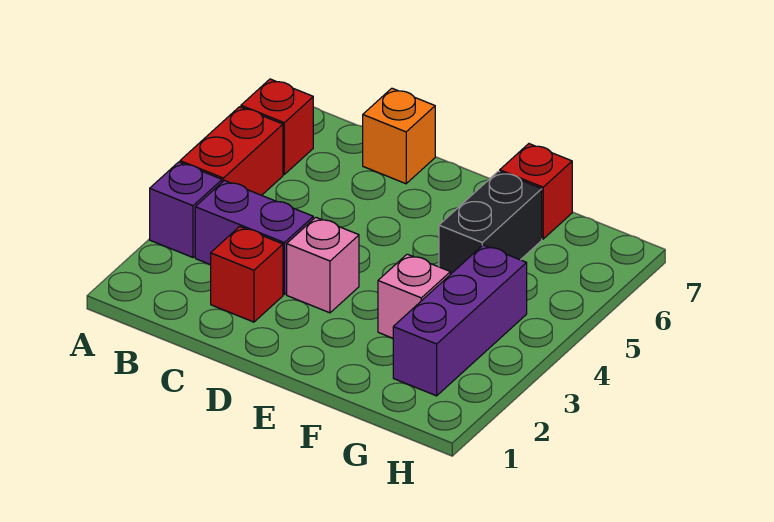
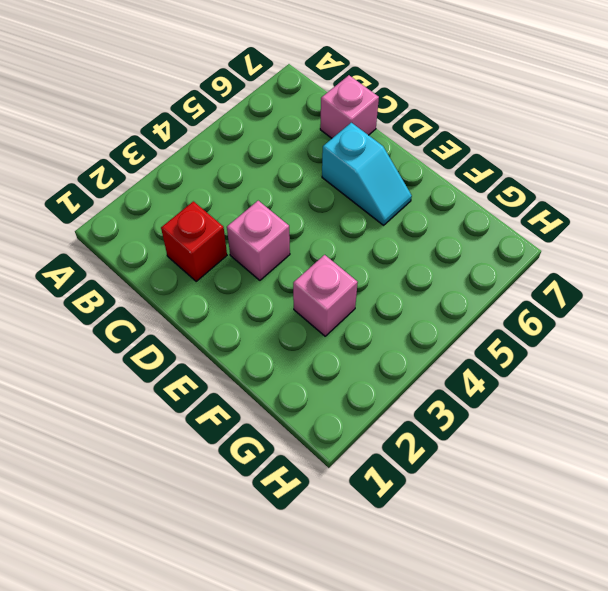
pink brick C7 level 1 -> orange brick C7 level 1
cyan slope D6:E6 level 1 top D -> none
none -> purple brick A3 level 1
none -> red brick A4:A5 level 1

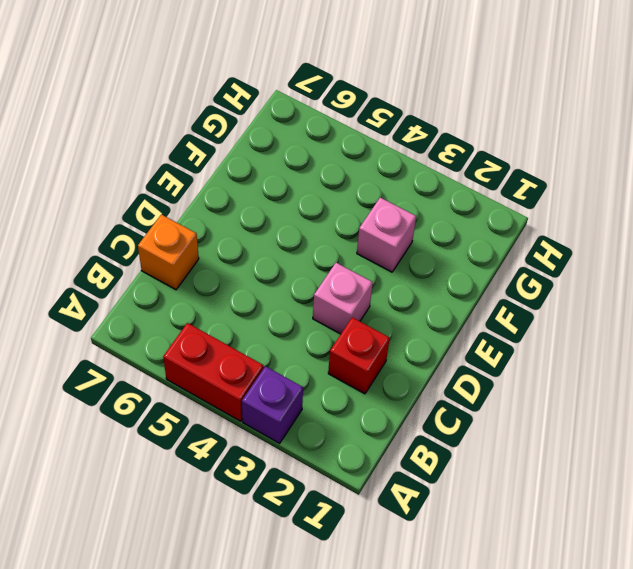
none -> red brick A6 level 1
none -> purple brick B3:C3 level 1

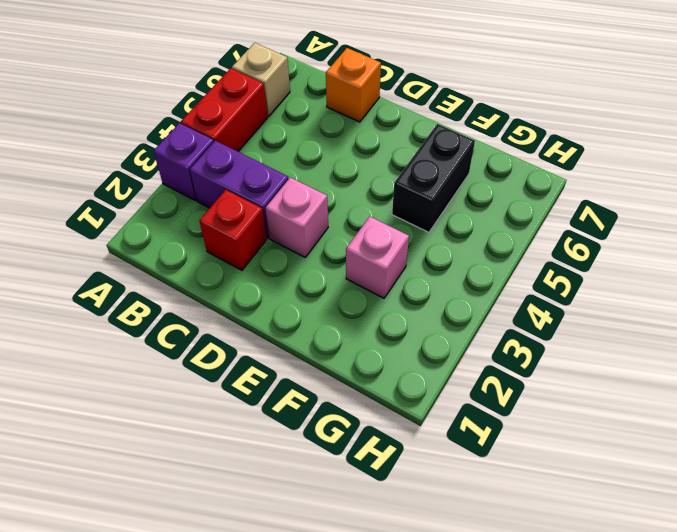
tan brick A6 level 1 -> red brick A6 level 1
none -> red brick F7 level 1
none -> purple brick G2:G4 level 1

